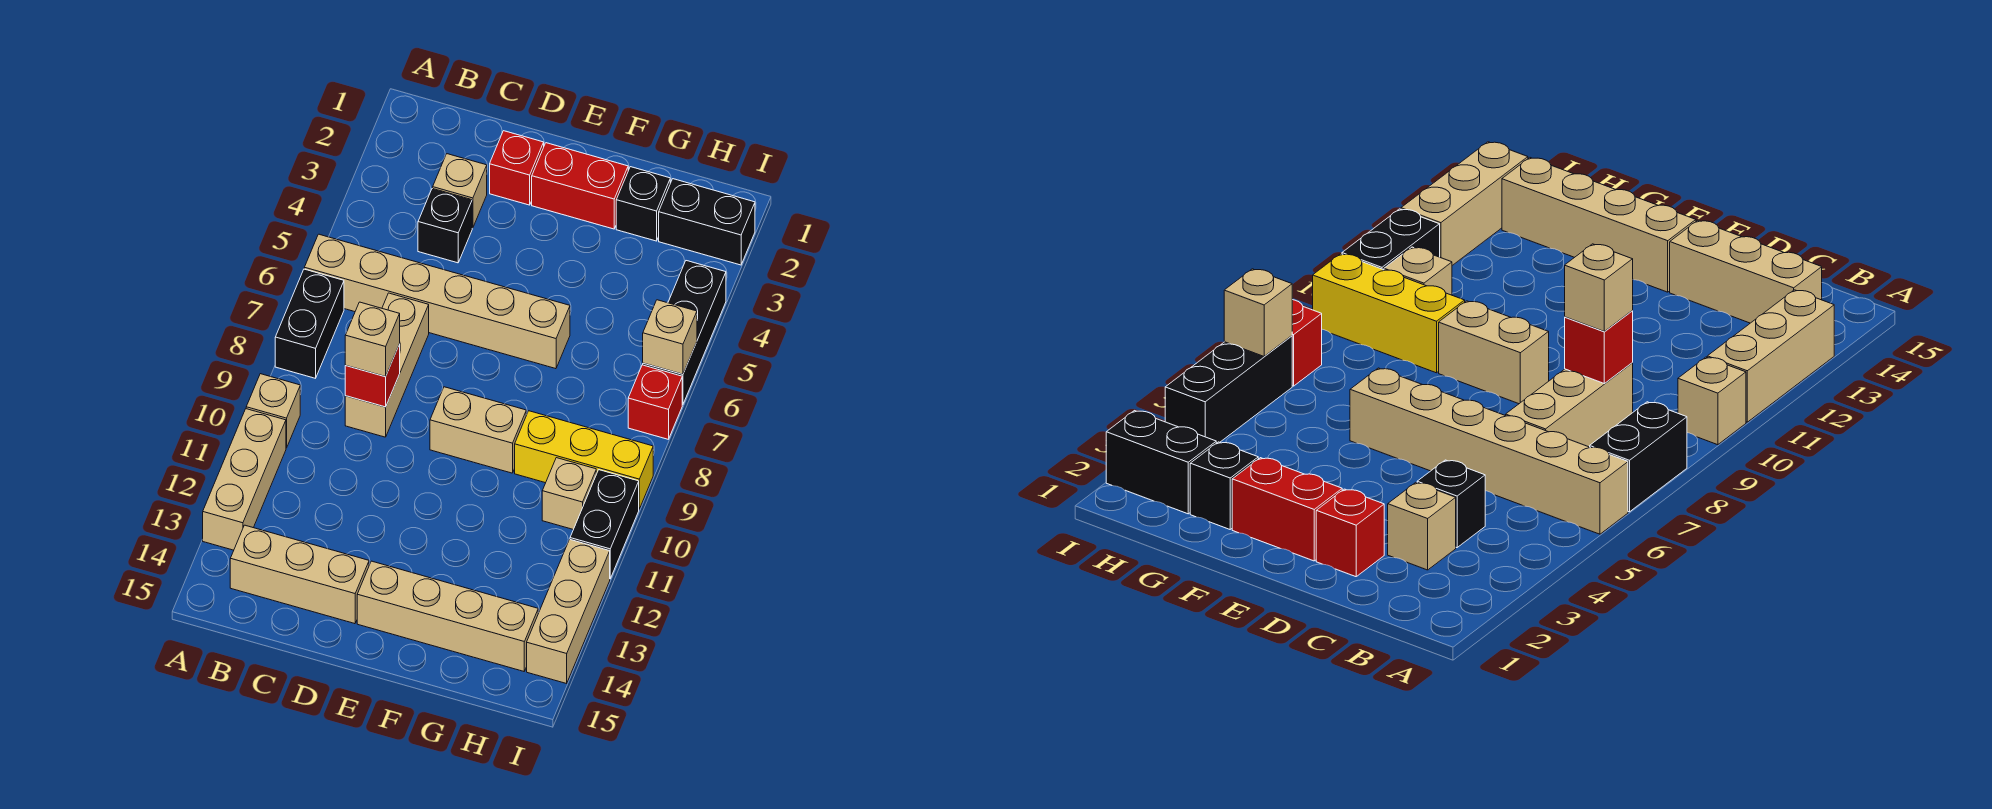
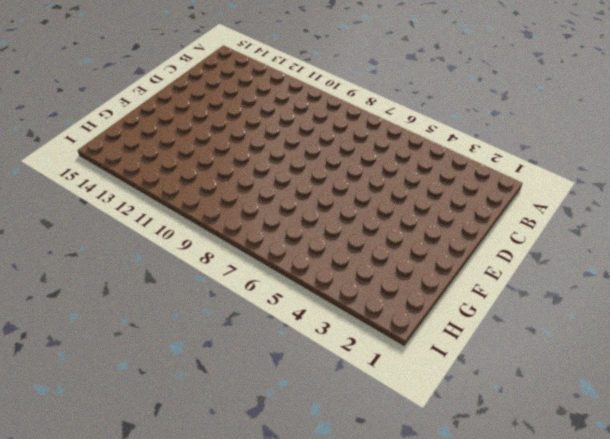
none -> tan brick A6:F6 level 1
none -> black brick A7:A8 level 1
none -> tan brick A10 level 1

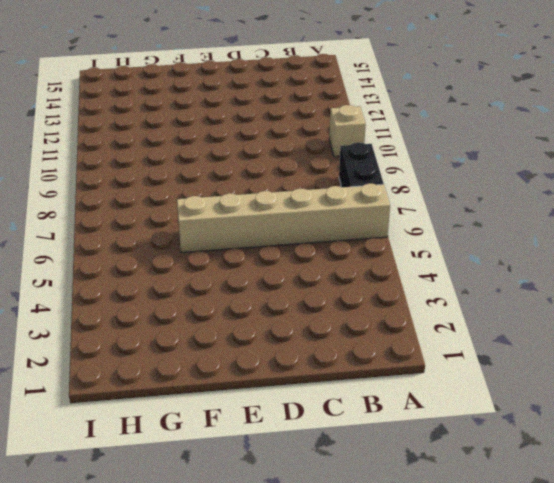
none -> tan brick A11:A13 level 1
none -> tan brick B14:D14 level 1
none -> tan brick C3 level 1

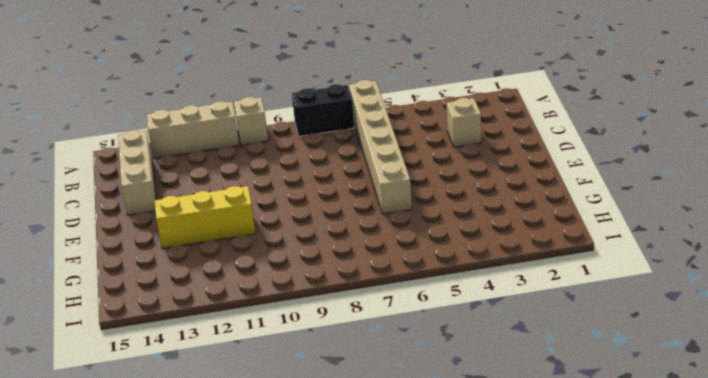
yellow brick F11:F13 level 1 -> yellow brick G9:I9 level 1
none -> black brick C4 level 1
none -> tan brick C7:C9 level 1
none -> red brick D2 level 1

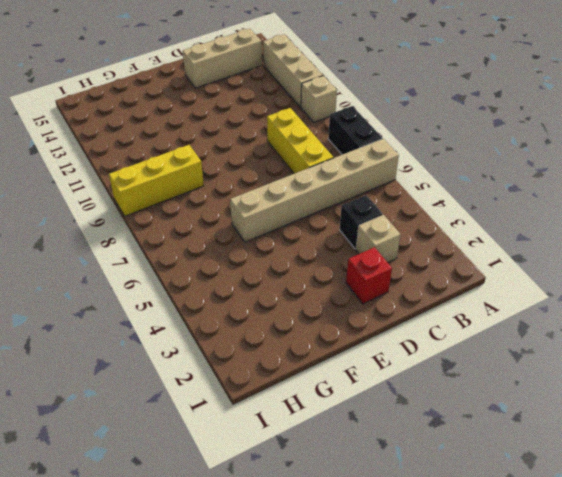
yellow brick C7:C9 level 1 -> tan brick C7:C9 level 1
none -> red brick E2:F2 level 1
none -> tan brick E9:F9 level 1
none -> tan brick E14:H14 level 1

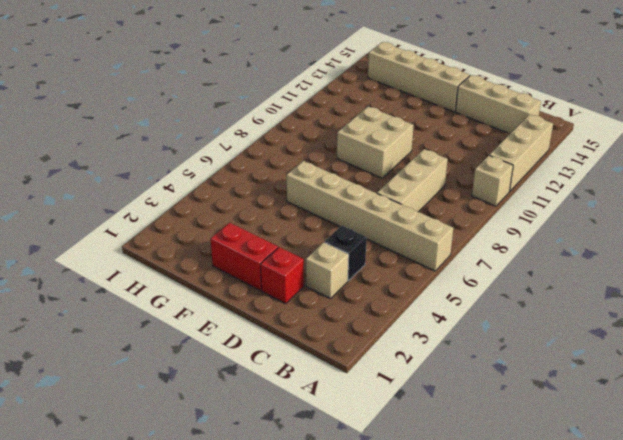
tan brick E9:F10 level 1 -> tan brick E9:F9 level 1
none -> black brick A7:A8 level 1
none -> black brick G2 level 1
none -> yellow brick G9:I9 level 1

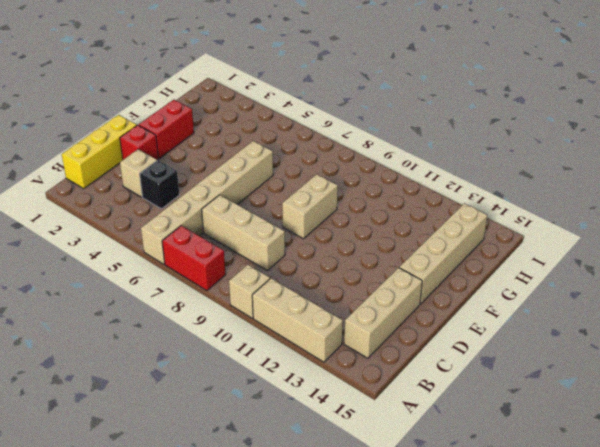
red brick A7:A8 level 1 -> black brick A7:A8 level 1
yellow brick B1:D1 level 1 -> yellow brick G9:I9 level 1
none -> black brick G2 level 1
none -> black brick H2:I2 level 1
none -> tan brick H10 level 1

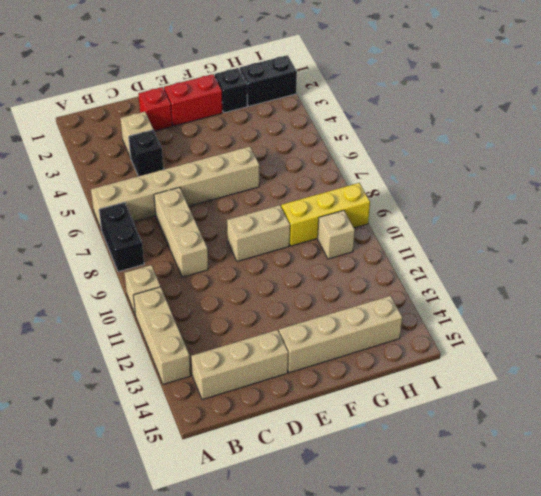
none -> black brick I4:I6 level 1
none -> red brick I7 level 1
none -> black brick I10:I11 level 1

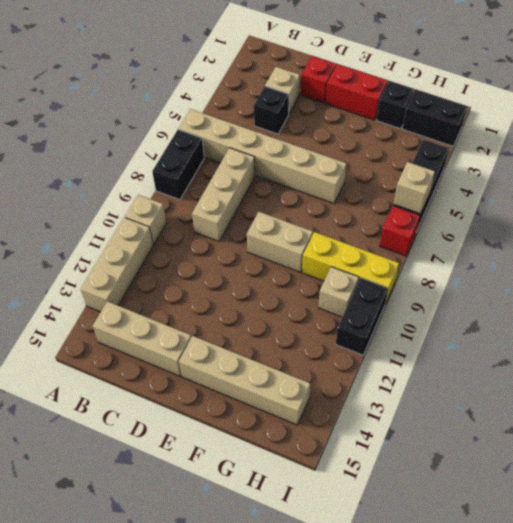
none -> tan brick I12:I14 level 1
none -> red brick C9 level 2
none -> tan brick C9 level 3

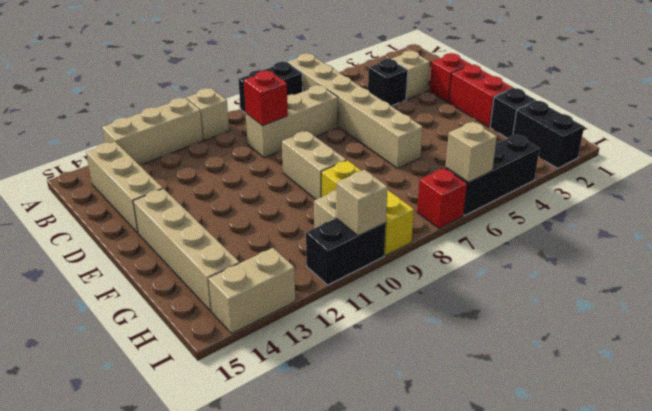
tan brick I10 level 2 -> tan brick C9 level 3
tan brick I13:I14 level 1 -> tan brick I12:I14 level 1

